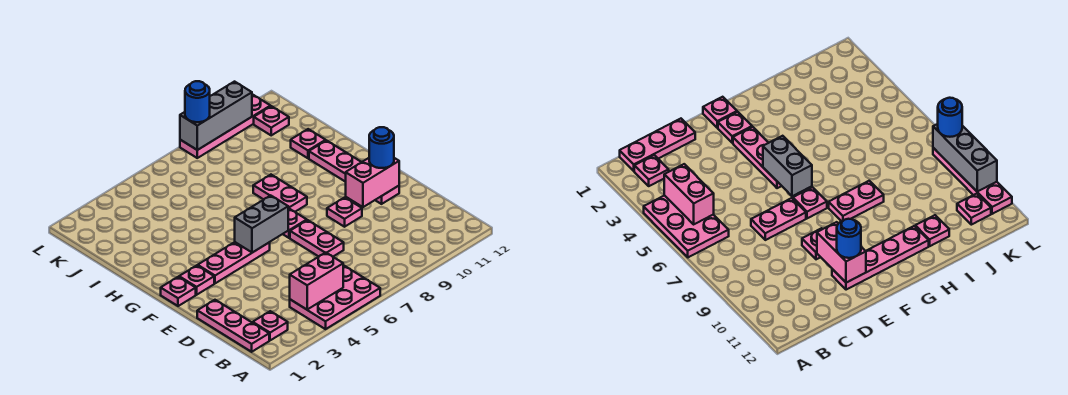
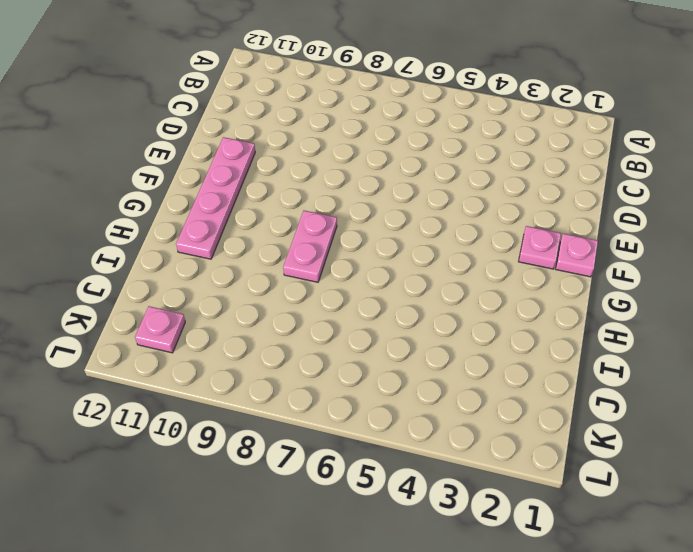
none -> pink plate A4:B6 level 1
none -> pink plate B1:D1 level 1
none -> pink plate B2 level 1

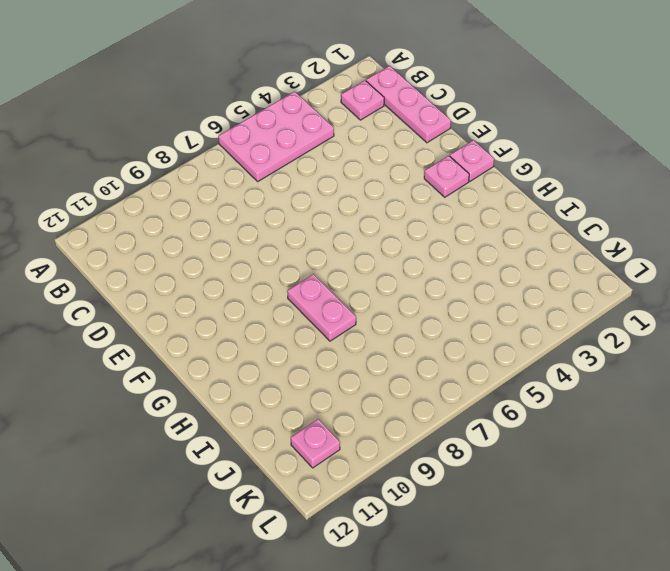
none -> pink plate D7:E7 level 1
none -> pink plate E9 level 1
none -> pink plate E11:H11 level 1

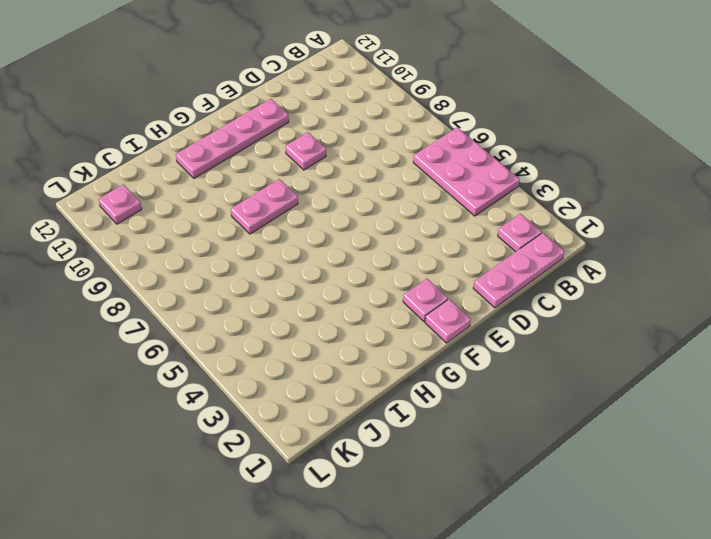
none -> pink plate D7:E7 level 1
none -> pink plate F3:F5 level 1
none -> pink plate F7 level 1

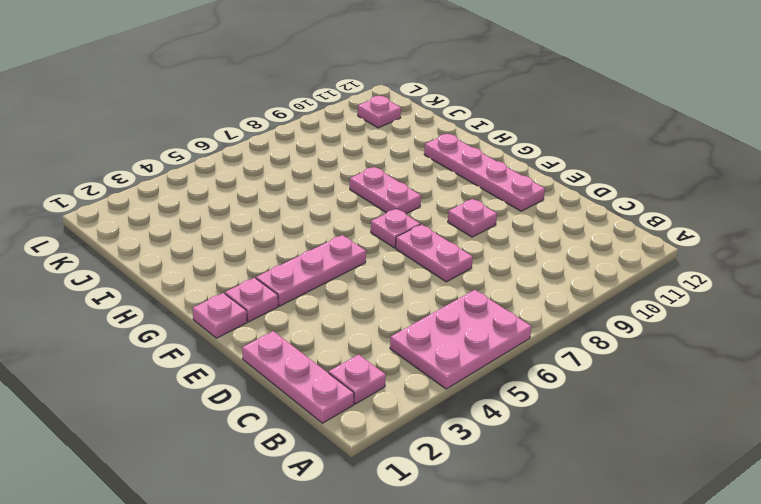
none -> pink plate I11 level 1
none -> pink plate L8:L11 level 1
none -> pink brick B4:B5 level 2

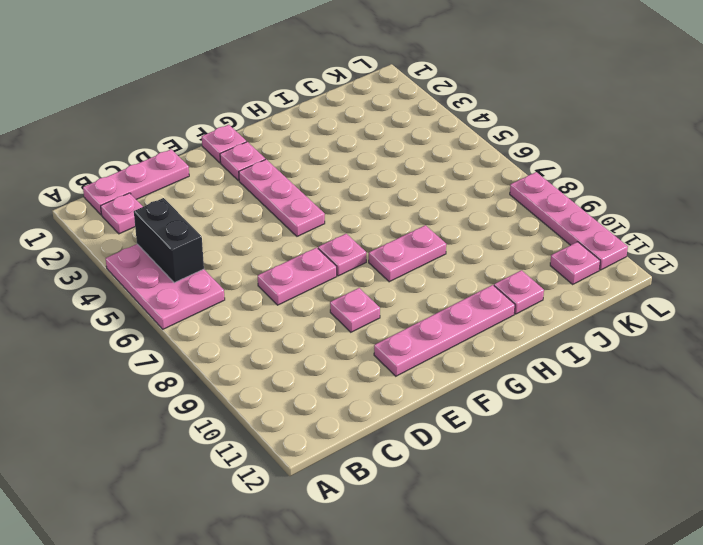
black brick B4:B5 level 2 -> pink brick B4:B5 level 2
none -> pink brick E10:E11 level 2
none -> grey brick F5:F6 level 2
none -> grey brick L8:L10 level 2

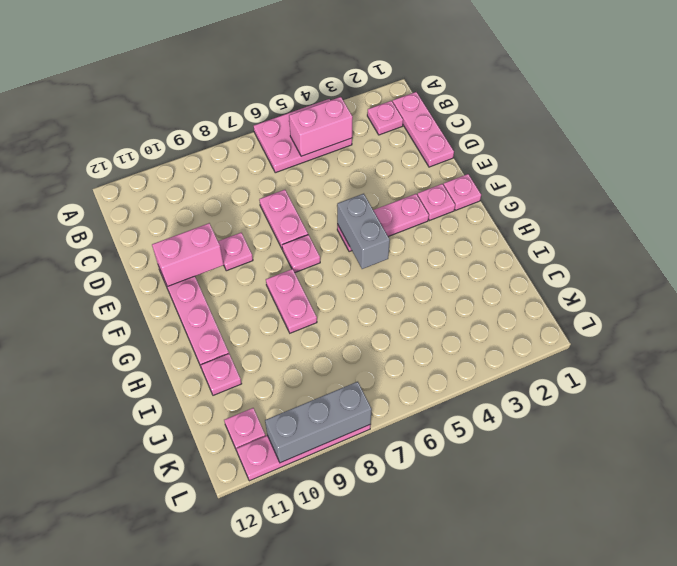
grey brick F5:G5 level 2 -> grey brick F5:F6 level 2
none -> blue round brick E11 level 3
none -> blue round brick L8 level 3

